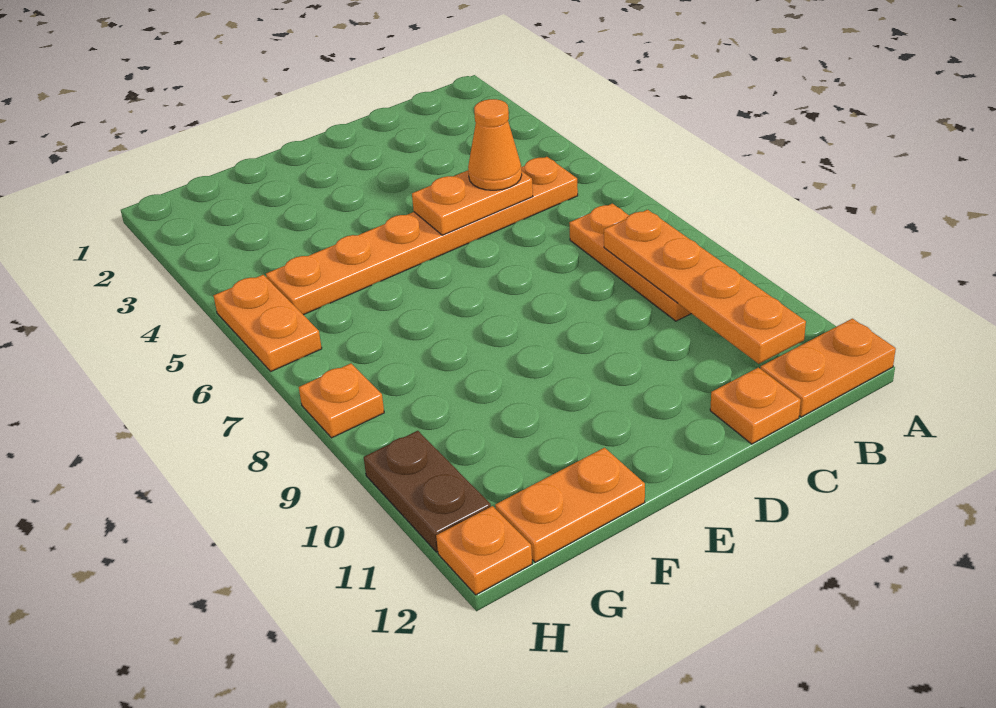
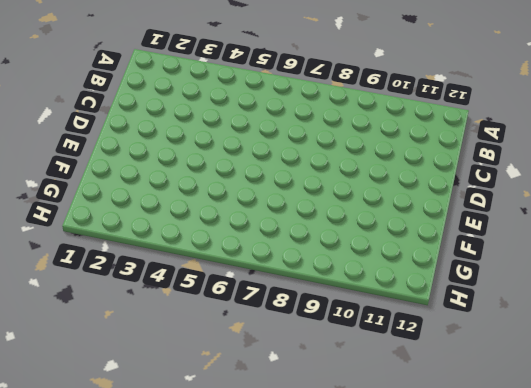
none -> orange plate A12:B12 level 1
none -> orange plate B5:G5 level 1
none -> orange plate B7:B9 level 1

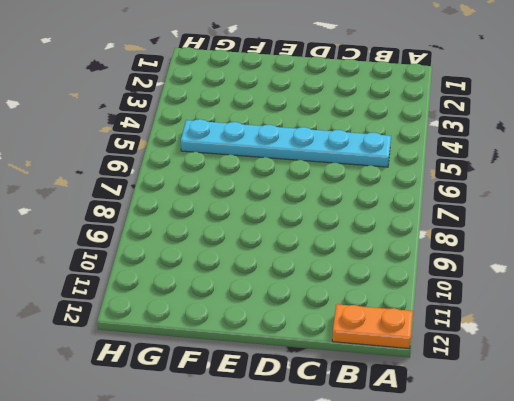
cyan plate B5:G5 level 1 -> orange plate B5:G5 level 1
none -> orange plate B7:B9 level 1
none -> orange plate C12 level 1
none -> orange plate F12:G12 level 1

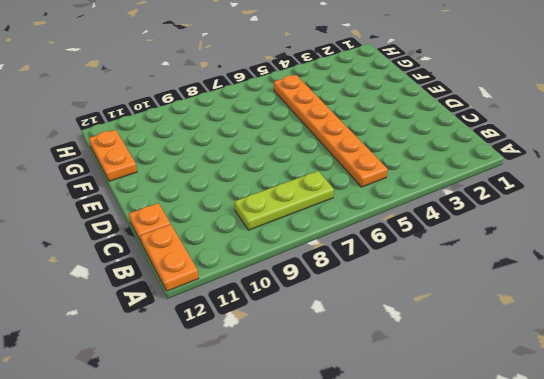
lime plate B7:B9 level 1 -> orange plate B7:B9 level 1
none -> orange plate H5:H6 level 1
none -> orange plate H8 level 1
none -> brown plate H10:H11 level 1

